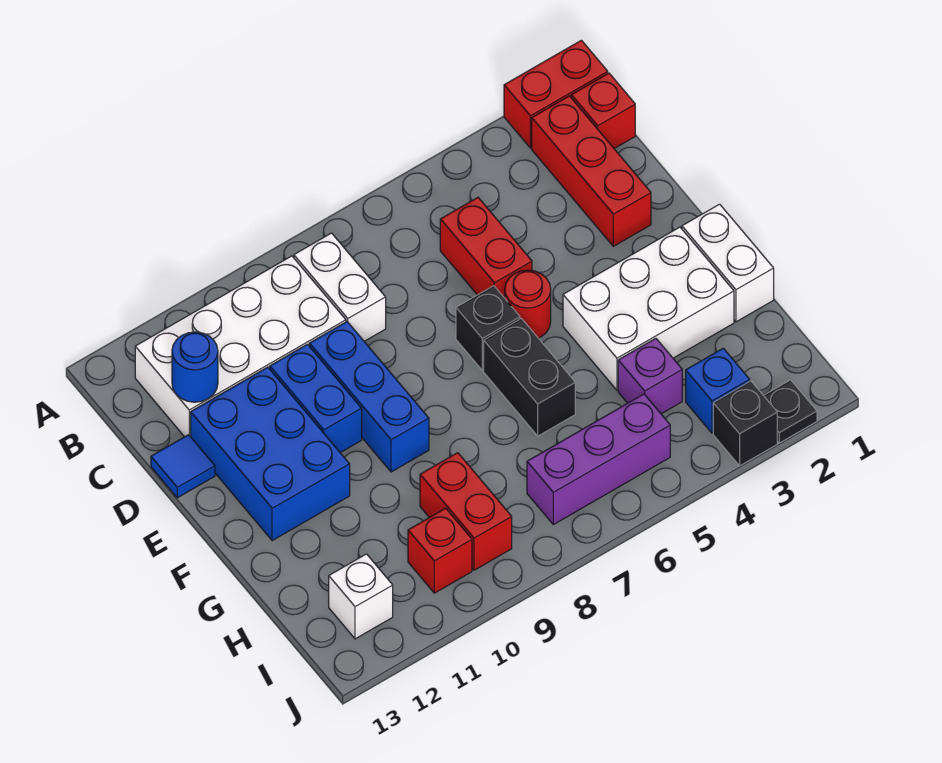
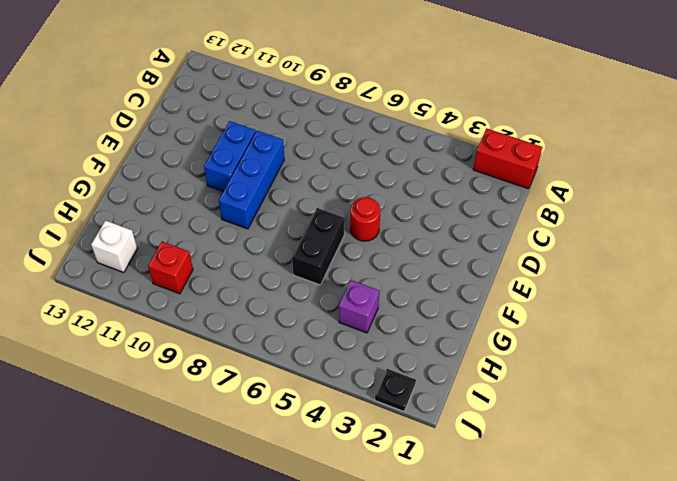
none -> red brick B1 level 1
none -> red brick B2:D2 level 1
none -> white brick B8:C8 level 1

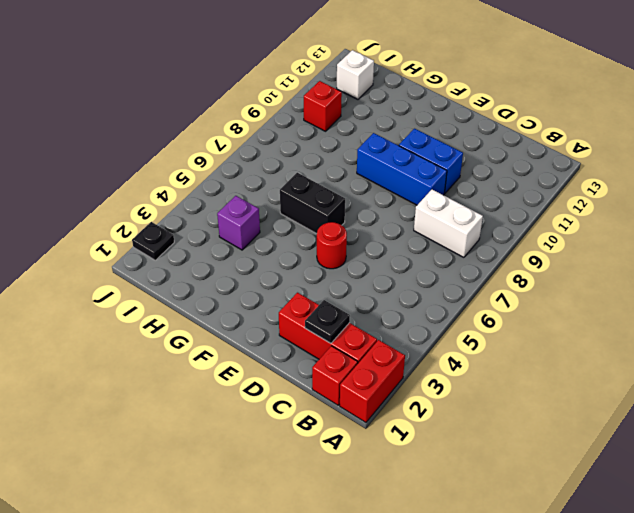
black plate C2 level 2 -> none
none -> white brick B9:C12 level 1
none -> red brick C5:D5 level 1
none -> blue brick D11:F12 level 1

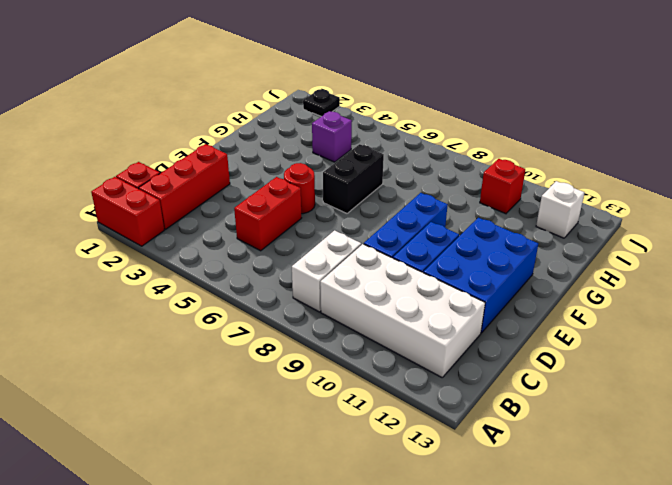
none -> blue tile D13 level 1
none -> black brick E6 level 1
none -> white brick F1:G1 level 1

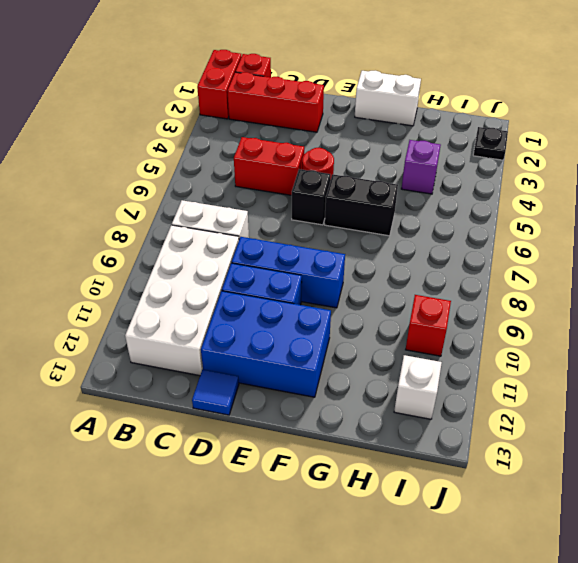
none -> white brick F2:G4 level 1
none -> red brick H9:I9 level 1
none -> blue brick I3 level 1

